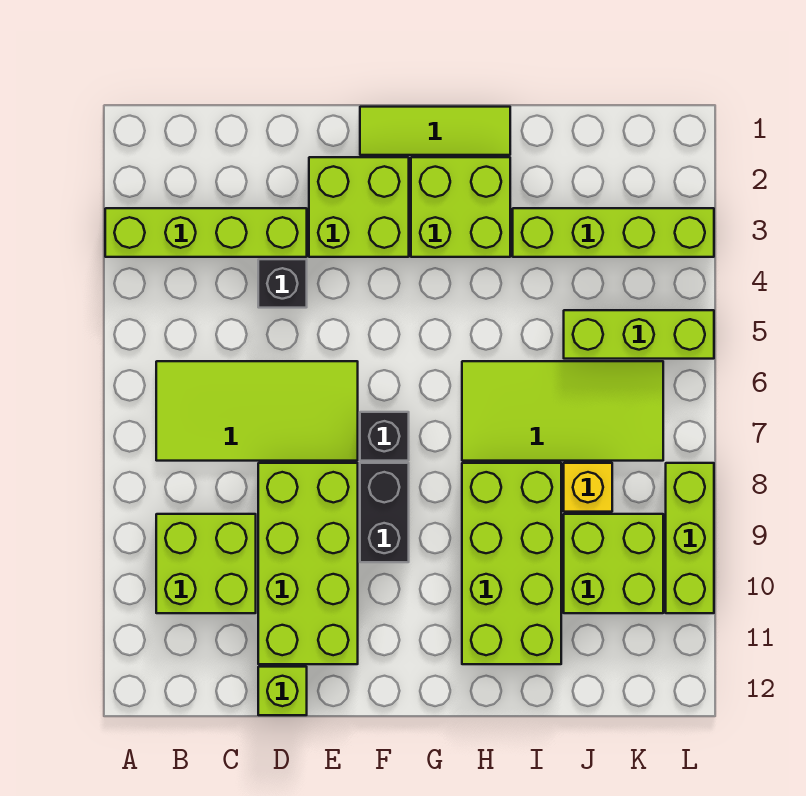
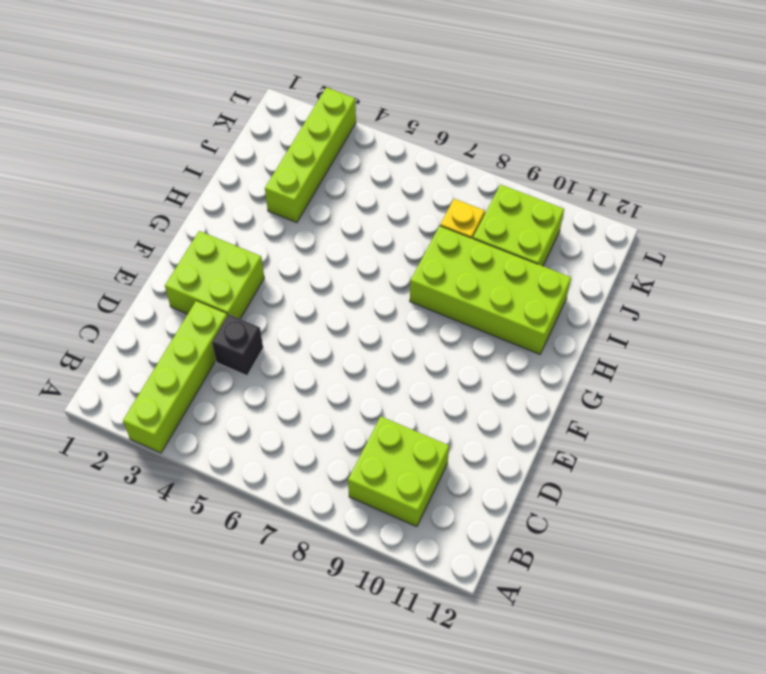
none -> lime tile B6:E7 level 1
none -> lime brick D8:E11 level 1
none -> lime brick D12 level 1

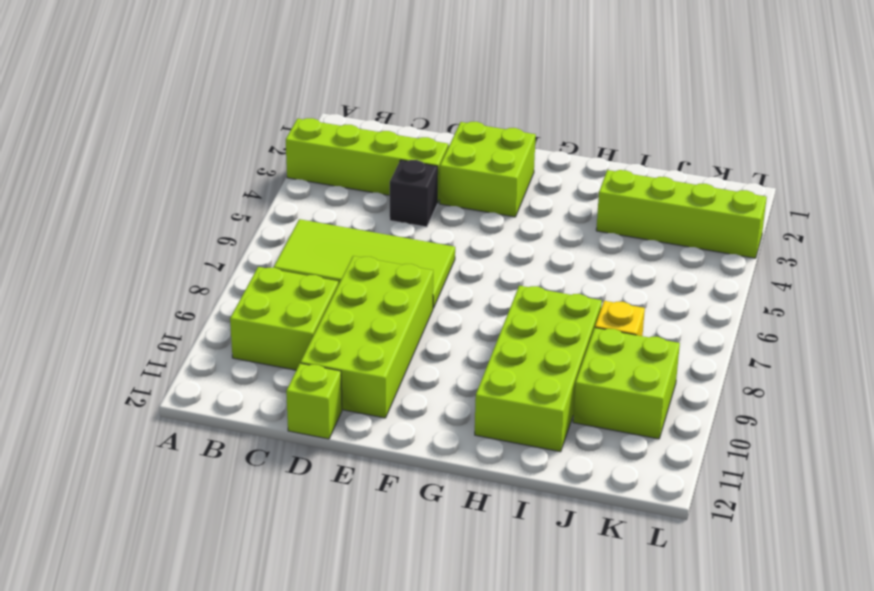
none -> lime tile F1:H1 level 1
none -> black brick F7 level 1
none -> black brick F8:F9 level 1

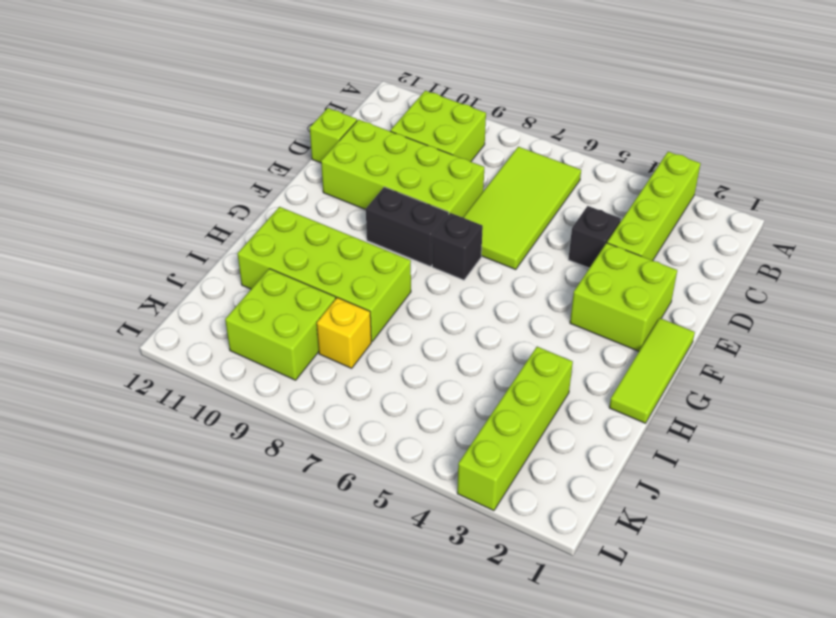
none -> lime brick G2:H3 level 1
none -> lime tile H6:K7 level 1
none -> lime brick J5:L5 level 1

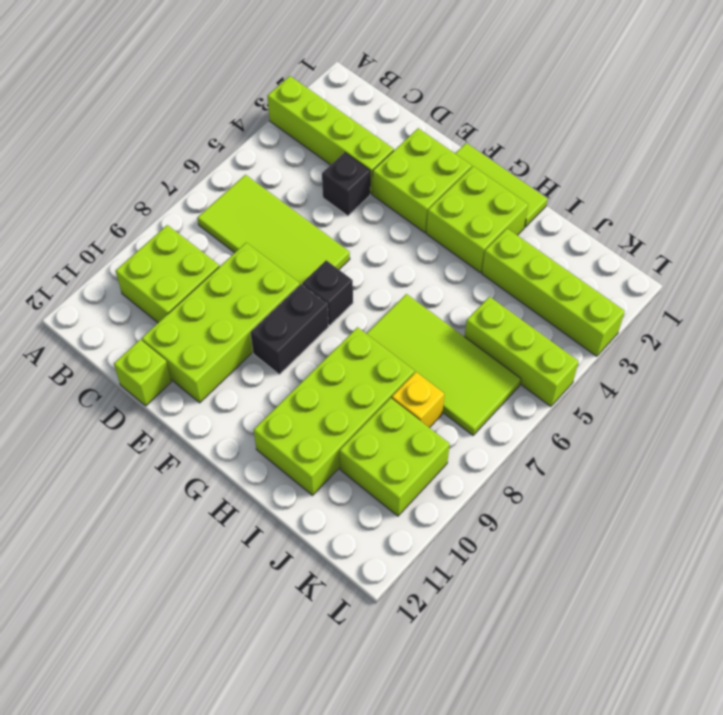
none -> lime brick L8:L10 level 1

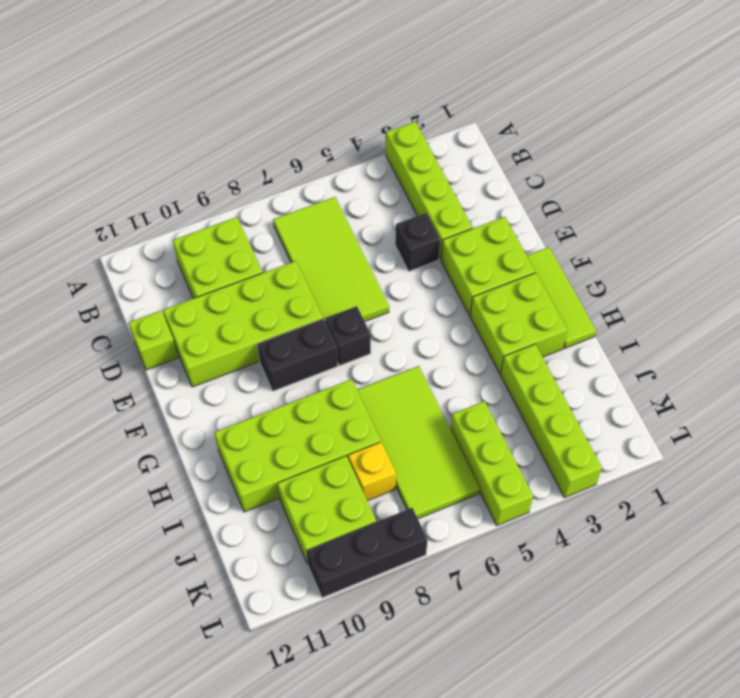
black brick L8:L10 level 1 -> lime brick L8:L10 level 1

